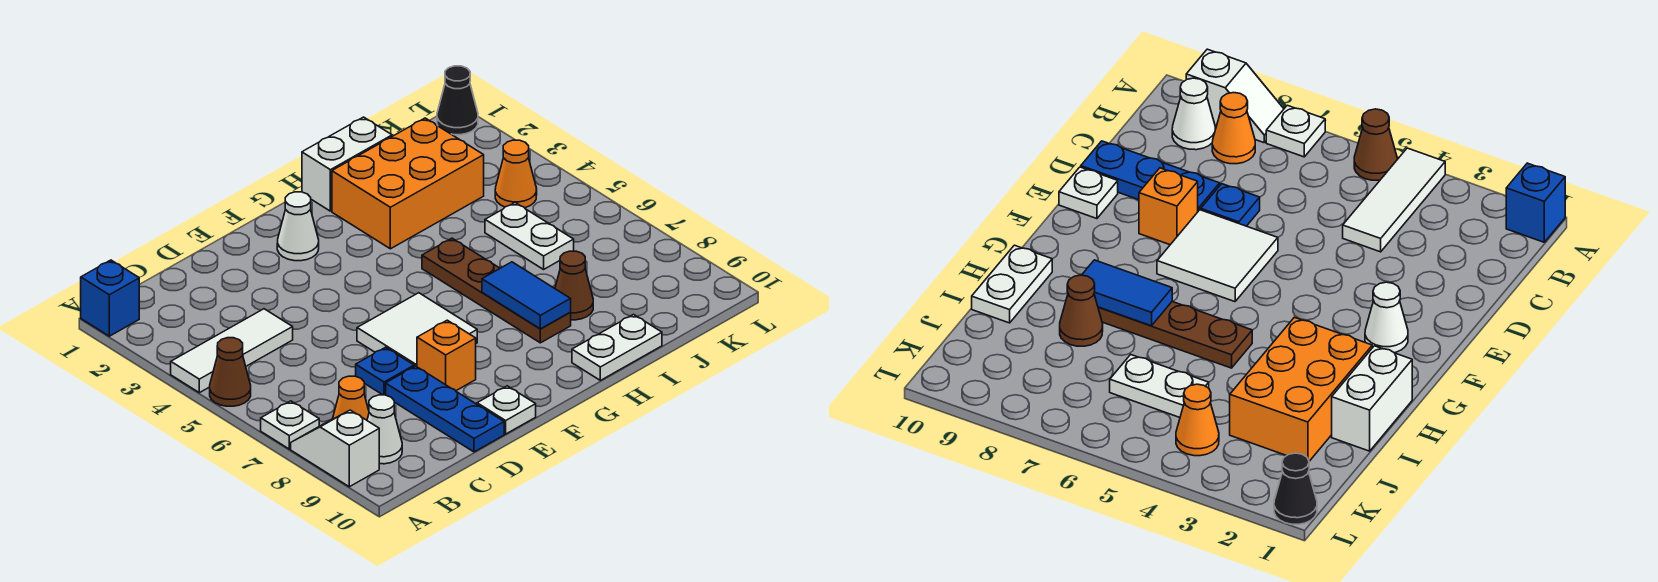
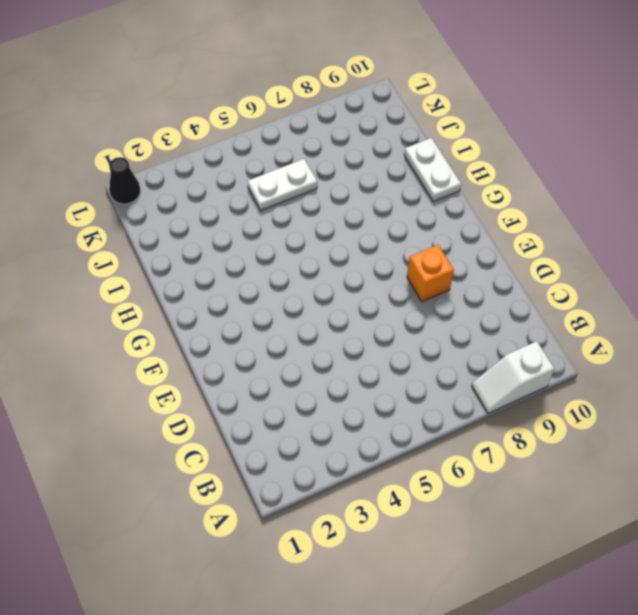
none -> blue brick A1 level 1
none -> white tile A4:C4 level 1
none -> brown cone A5 level 1

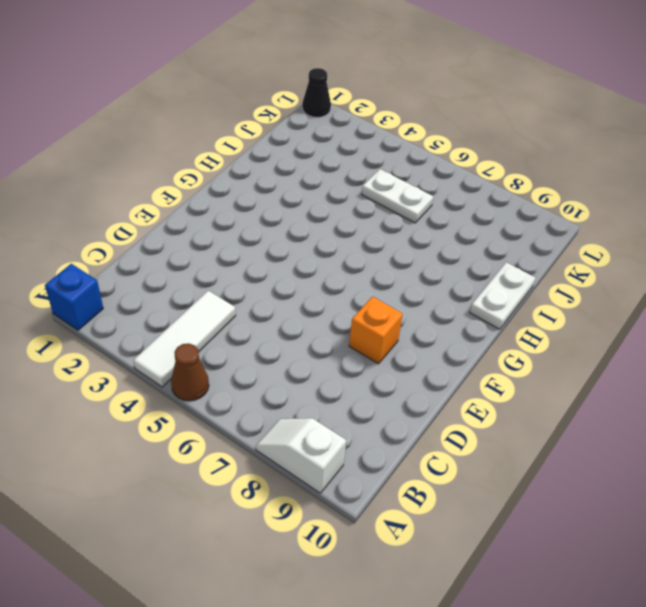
none -> white plate A7 level 1
none -> orange cone B8 level 1
none -> white cone B9 level 1

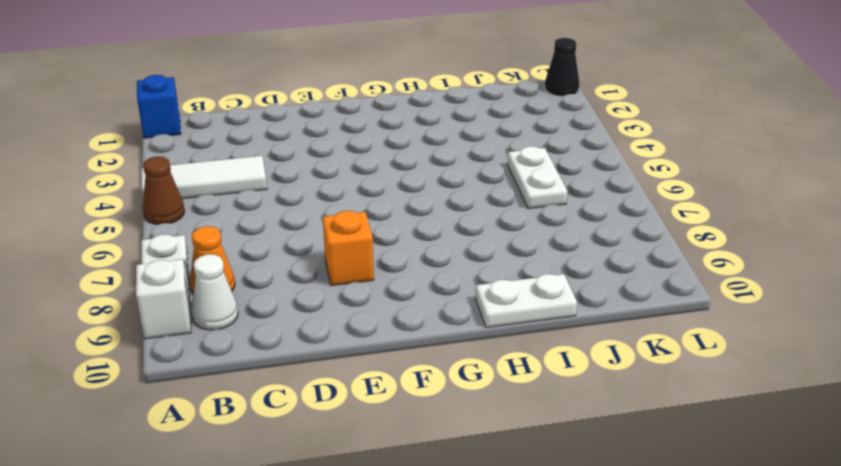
none -> blue plate D7 level 1
none -> blue plate D8:D10 level 1
none -> white tile E6:F7 level 1

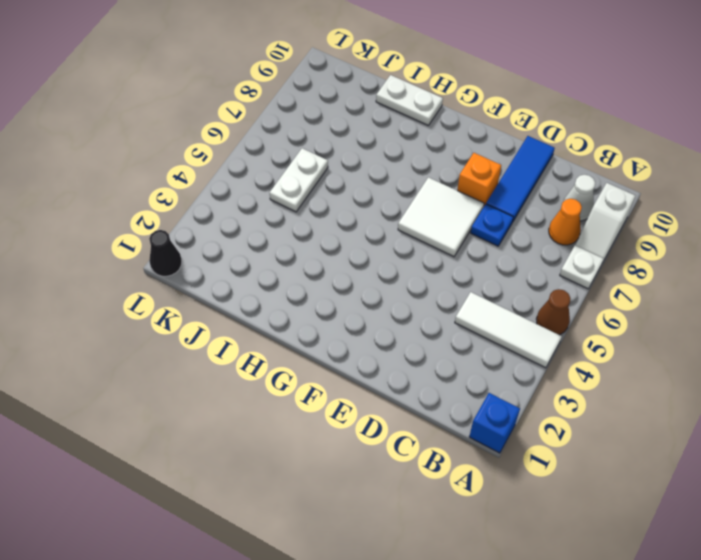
blue tile D8:D10 level 1 -> blue plate D8:D10 level 1
none -> white plate E10 level 1
none -> white cone F2 level 1
none -> white brick H1:I1 level 1

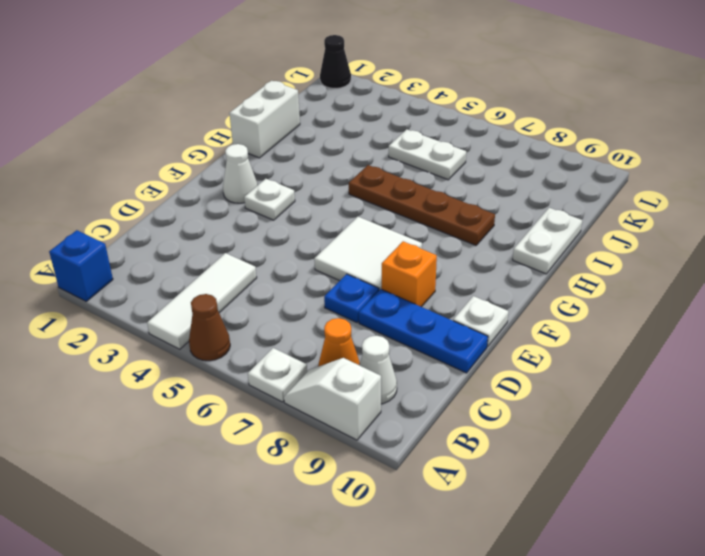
white plate F3 level 1 -> none
none -> orange brick H2:J3 level 1
none -> brown cone I8 level 1
none -> orange cone K4 level 1

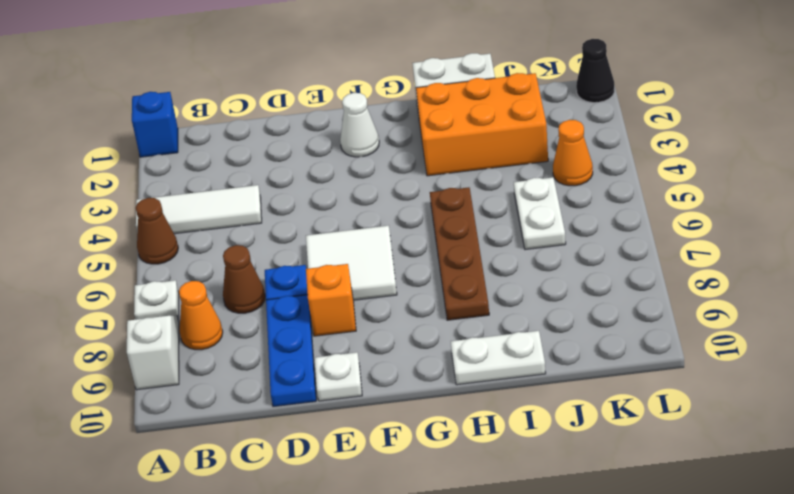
brown cone C7 level 1 -> brown cone I8 level 1
none -> white cone B9 level 1
none -> blue tile H7:H8 level 2

